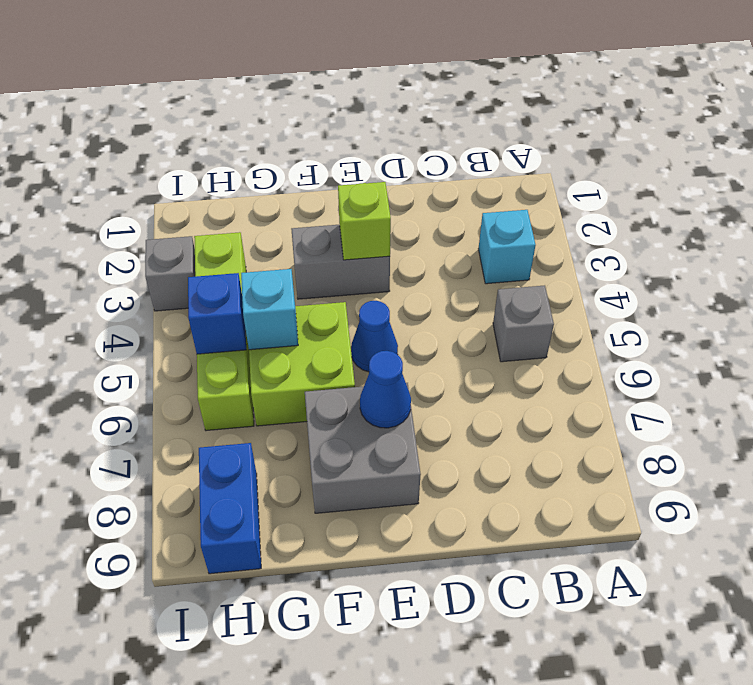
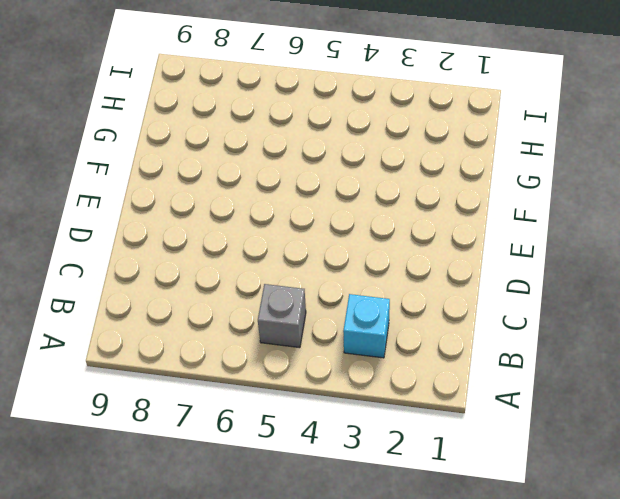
none -> grey brick E3:F3 level 1
none -> blue cone E5 level 1
none -> grey brick E7:F8 level 1

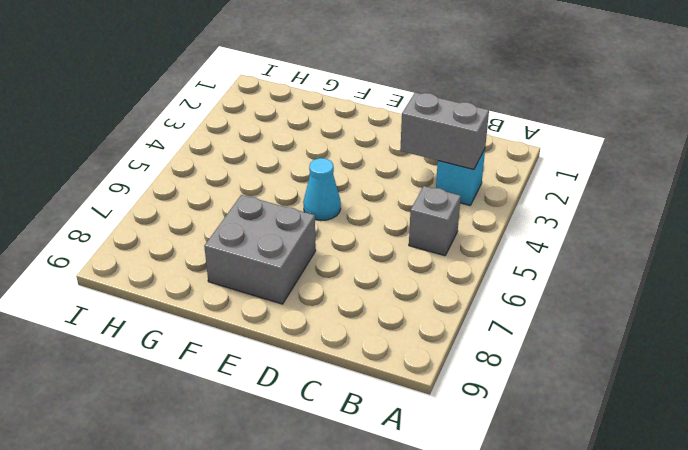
grey brick B3:C3 level 2 -> grey brick E3:F3 level 1
cyan cone E5 level 1 -> blue cone E5 level 1
none -> lime brick F5:G6 level 1
none -> lime brick H3:H6 level 1
none -> blue brick H8:H9 level 1

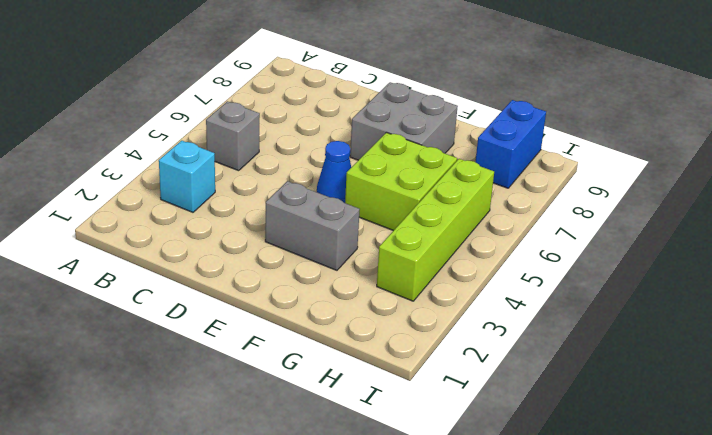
none -> grey brick I3 level 1
none -> lime brick E3 level 2
none -> blue cone E7 level 2

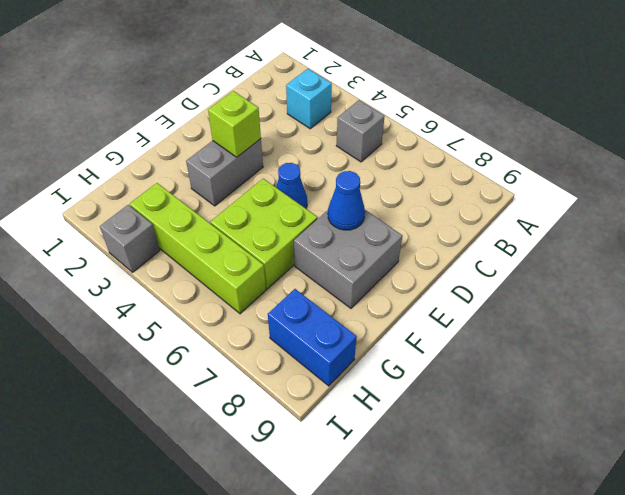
none -> cyan brick G5 level 2
none -> blue brick H5 level 2

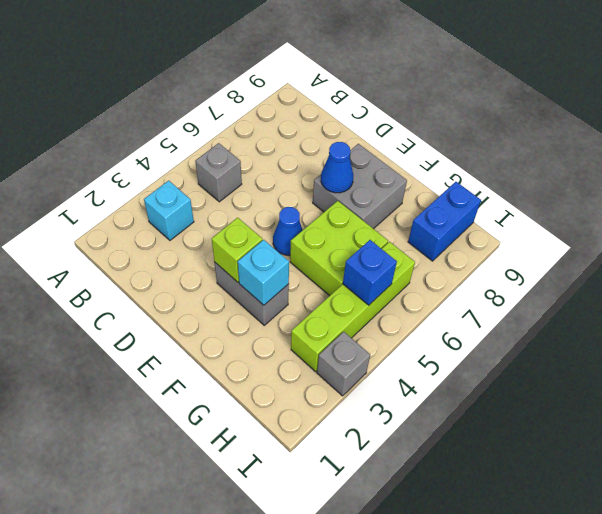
cyan brick F3 level 2 -> cyan brick G5 level 2

